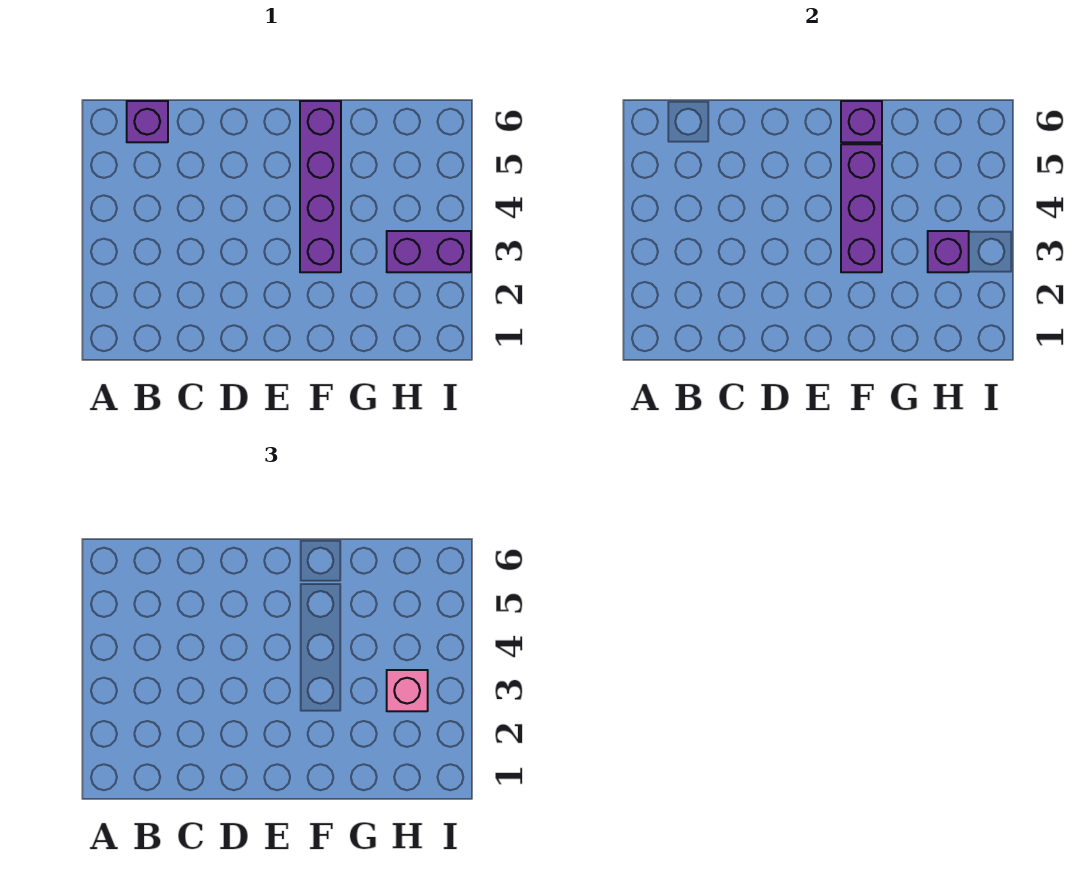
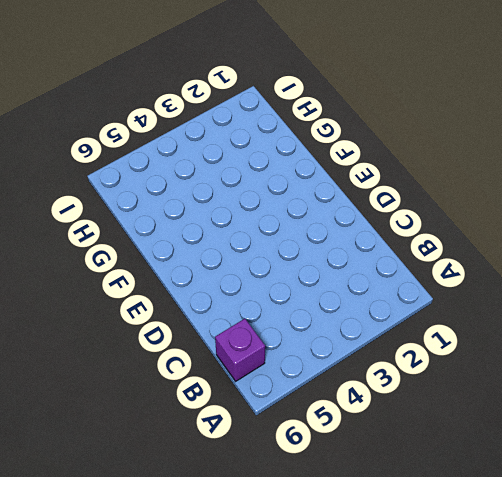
none -> purple brick F3:F6 level 1
none -> purple brick H3:I3 level 1

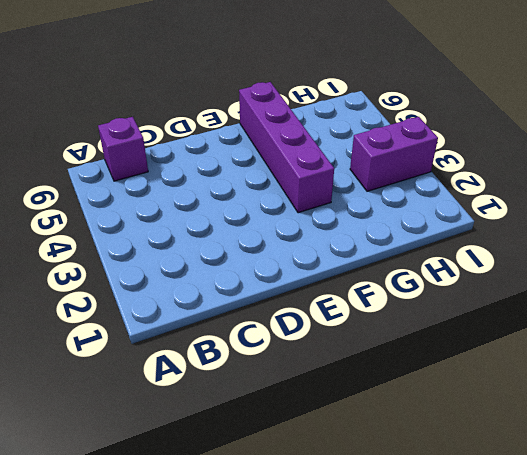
none -> purple brick F3:F5 level 2
none -> purple brick F6 level 2

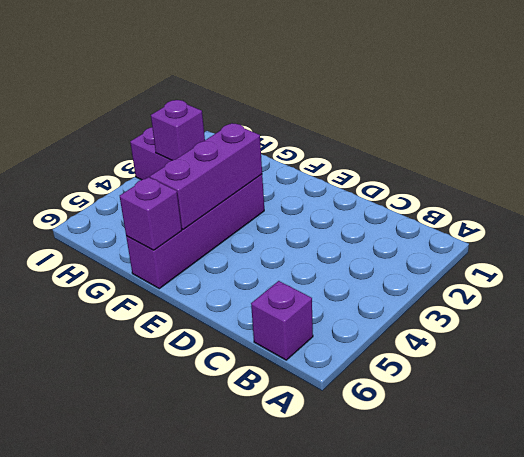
none -> pink brick H3 level 3

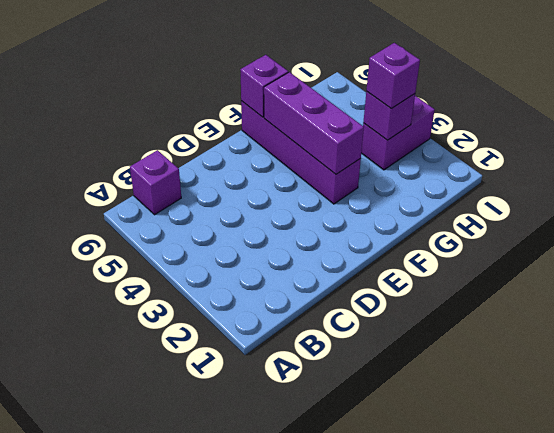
purple brick H3 level 3 -> pink brick H3 level 3

